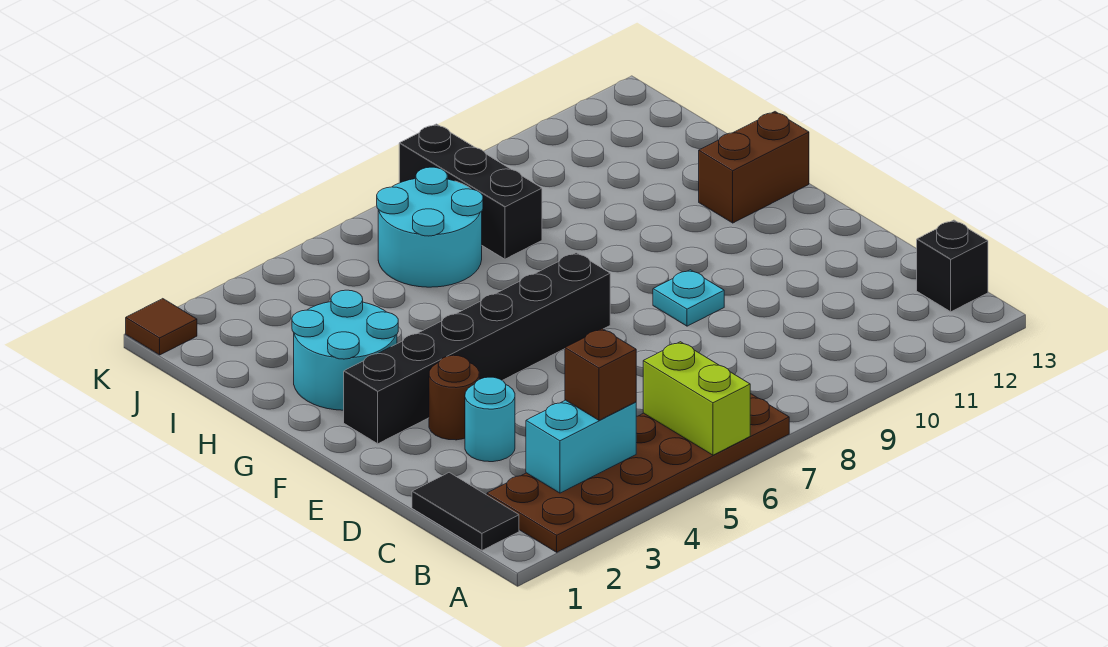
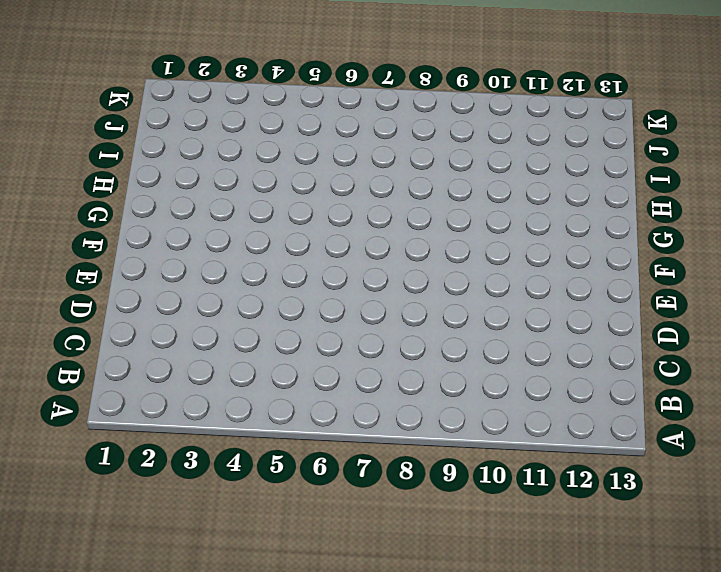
none -> brown plate A2:B7 level 1
none -> black tile B1:C1 level 1
none -> black brick B13 level 1

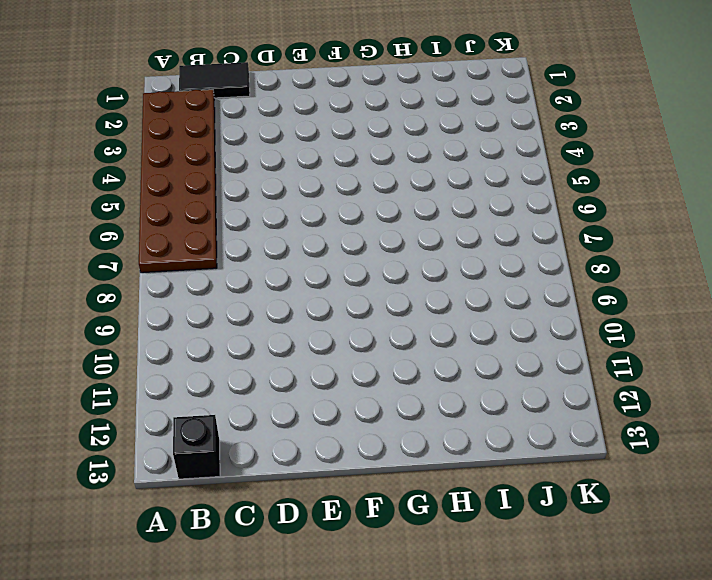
none -> cyan round brick D3 level 1
none -> brown round brick E3 level 1
none -> cyan plate E9 level 1

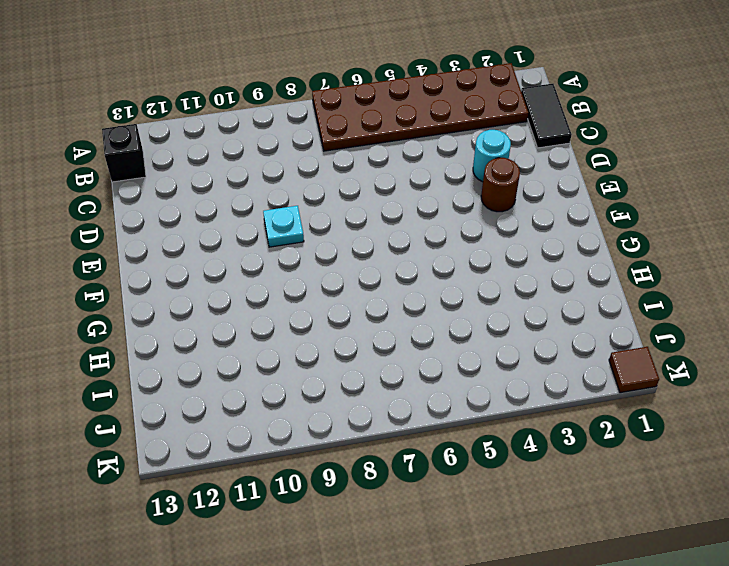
none -> black brick F2:F7 level 1
none -> cyan round brick G2:H3 level 1
none -> brown brick G12:G13 level 1

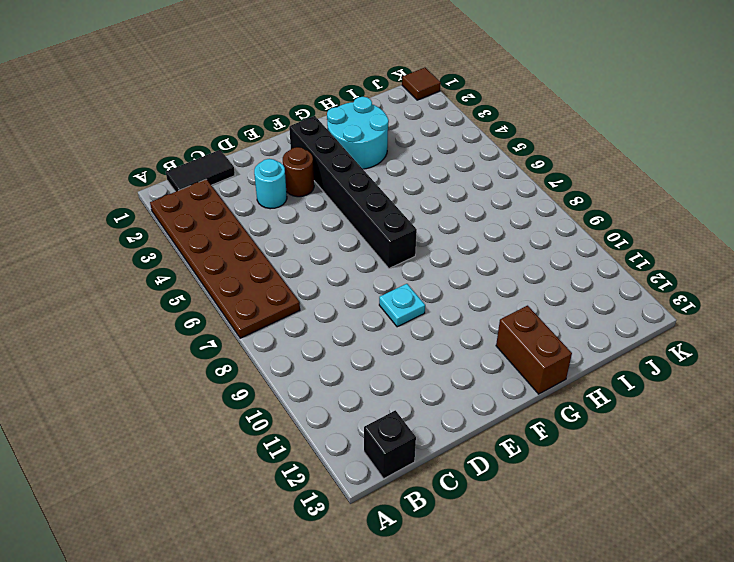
none -> cyan round brick I6:J7 level 1
none -> black brick I8:K8 level 1
none -> lime brick A6:B6 level 2

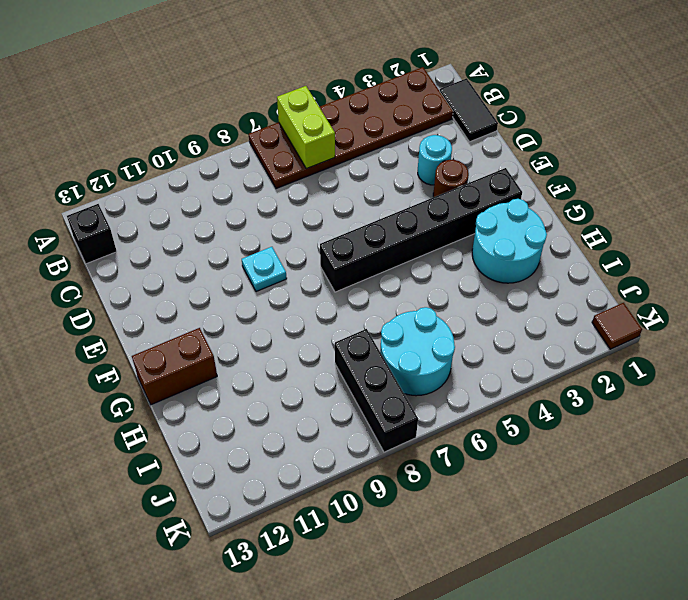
none -> cyan brick B3:B4 level 2
none -> brown brick B4 level 3

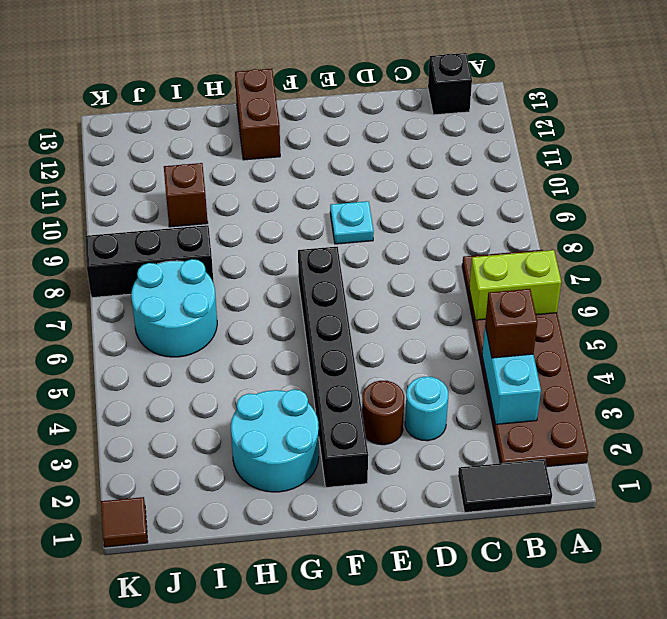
brown brick I10 level 1 -> none

